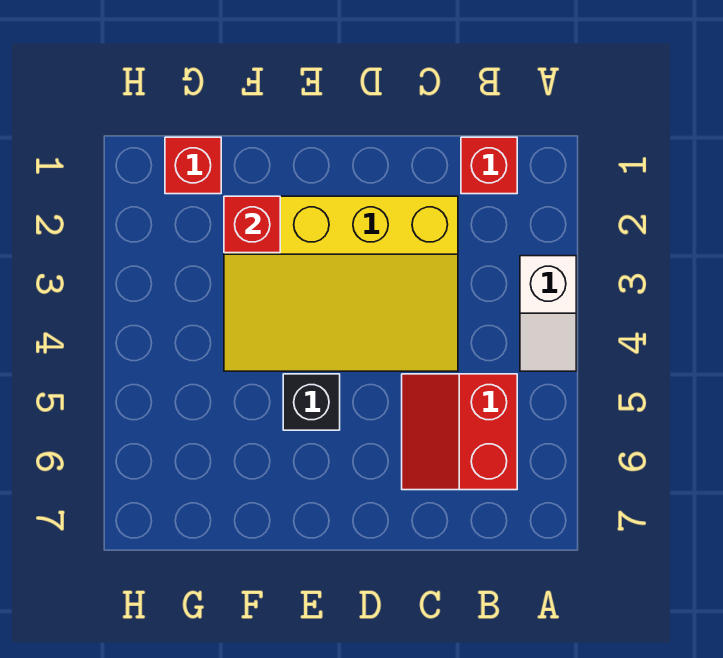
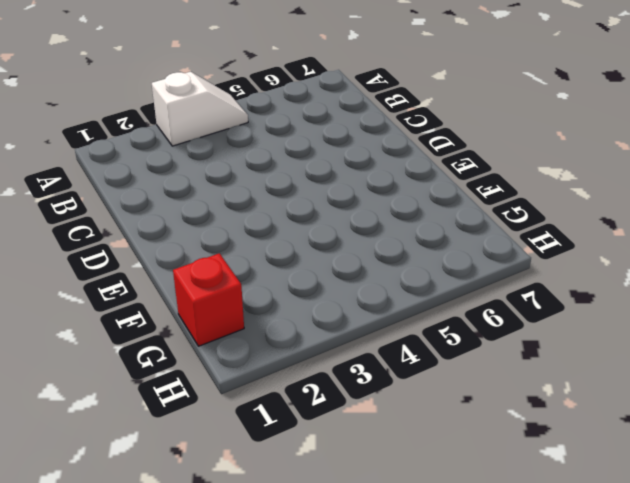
none -> red brick B1 level 1
none -> red slope B5:C6 level 1 top B

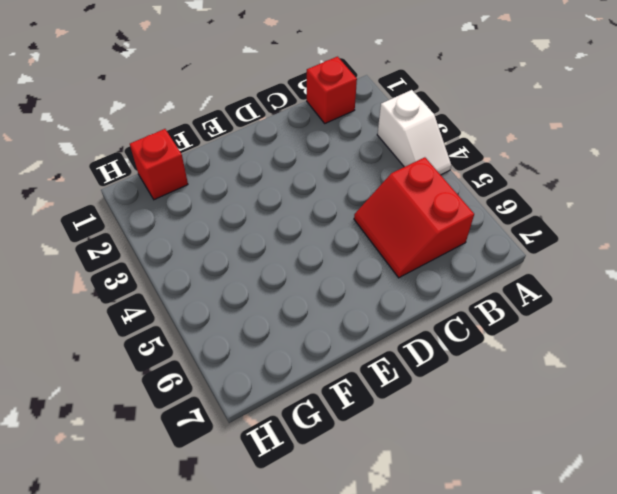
none -> yellow slope C2:F4 level 1 top 2
none -> black brick E5 level 1

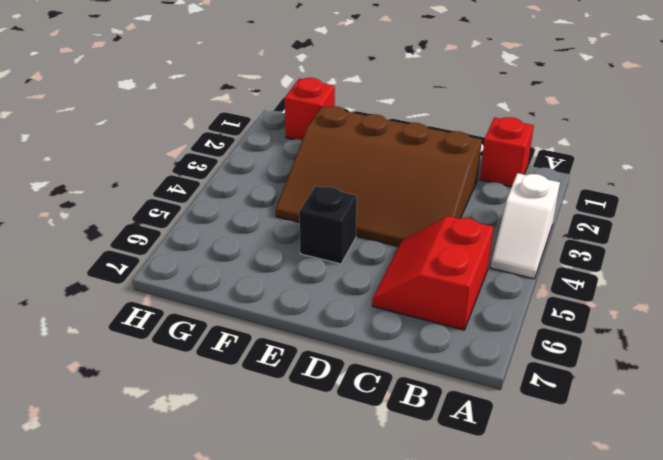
brown slope C2:F4 level 1 top 2 -> yellow slope C2:F4 level 1 top 2
none -> red brick F2 level 2

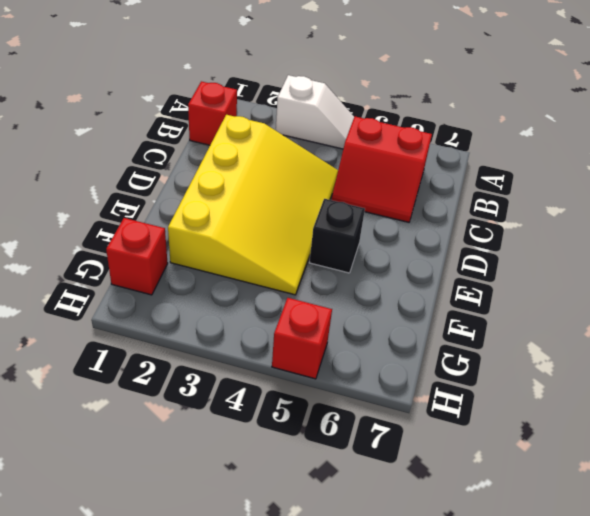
red brick H5 level 1 -> red brick F2 level 2

